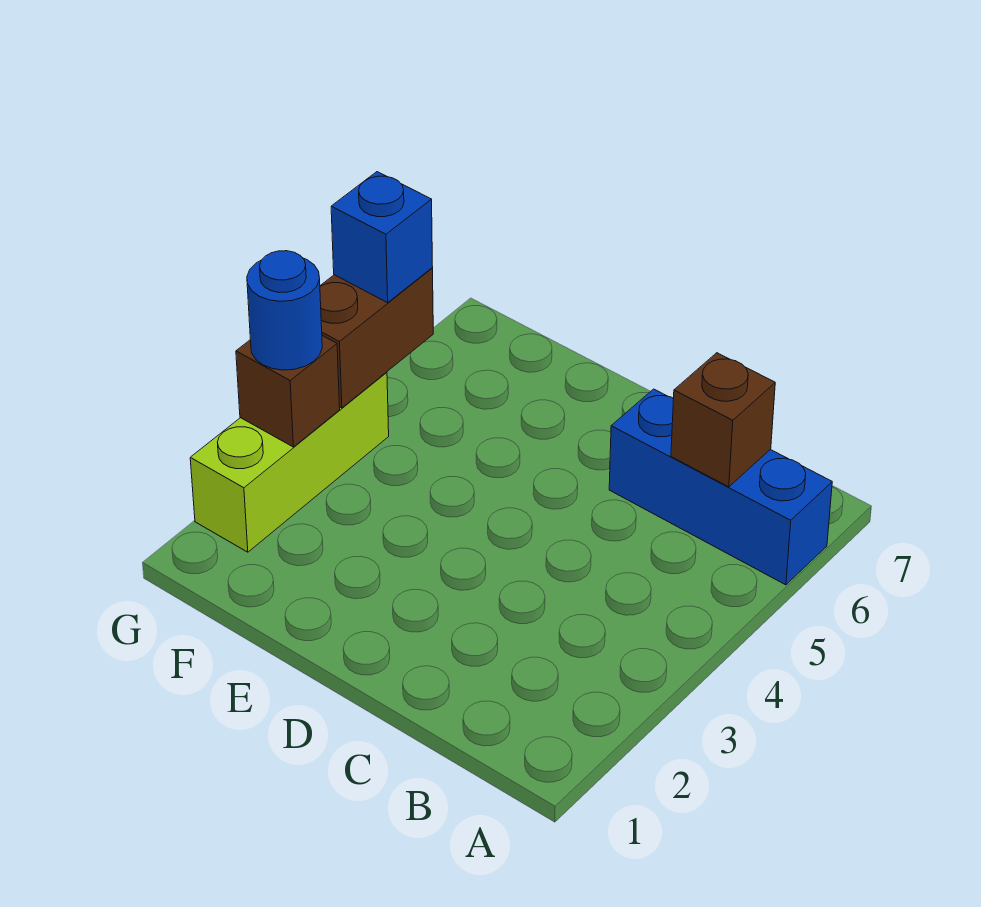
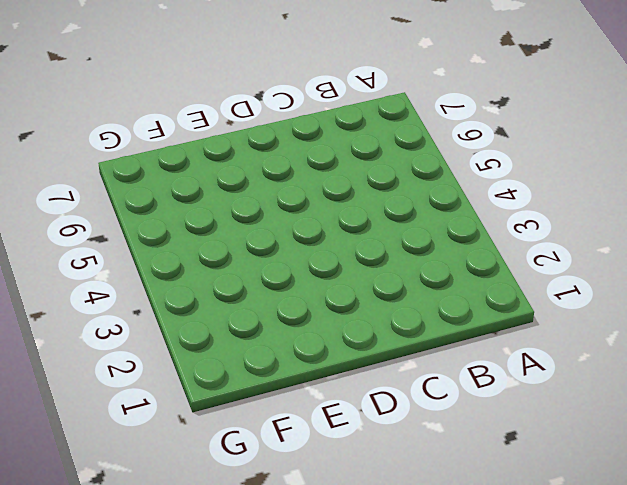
none -> blue brick A6:C6 level 1
none -> lime brick G2:G4 level 1

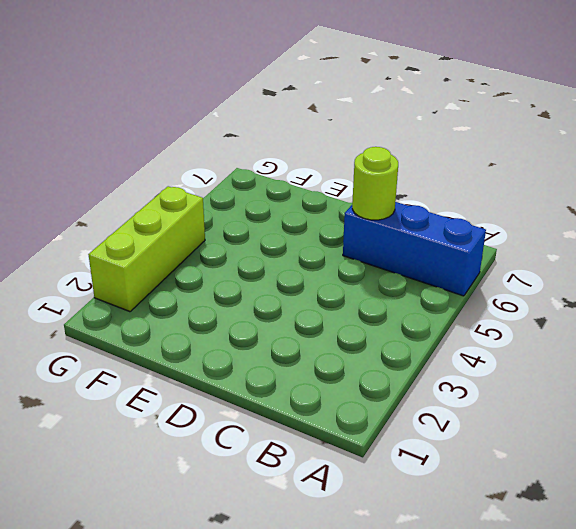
lime round brick C6 level 2 -> none
none -> brown brick B6 level 2
none -> brown brick G3 level 2

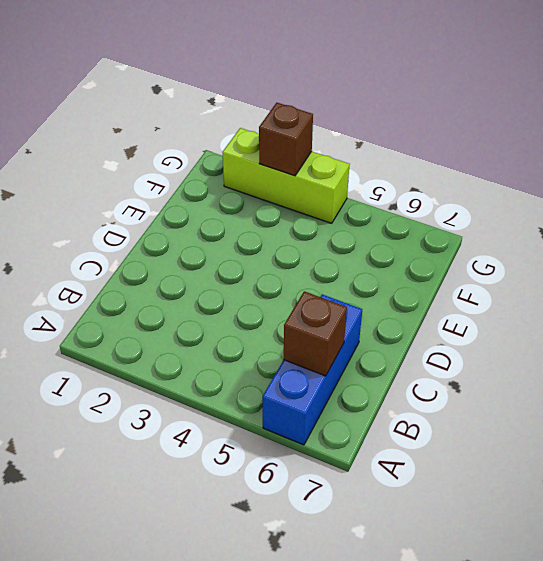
none -> brown brick G4:G5 level 2
none -> blue round brick G3 level 3

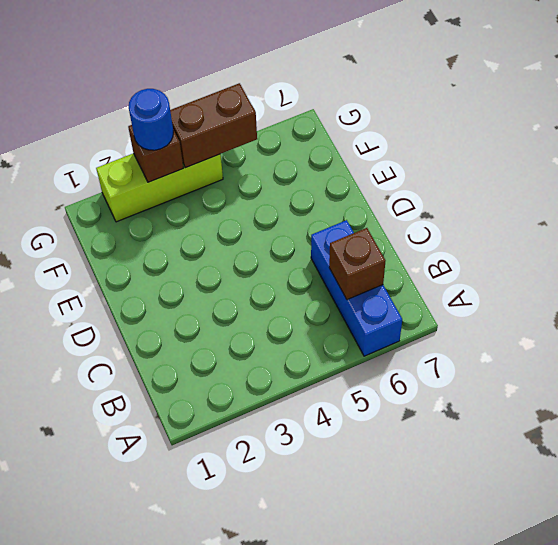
none -> blue brick G5 level 3

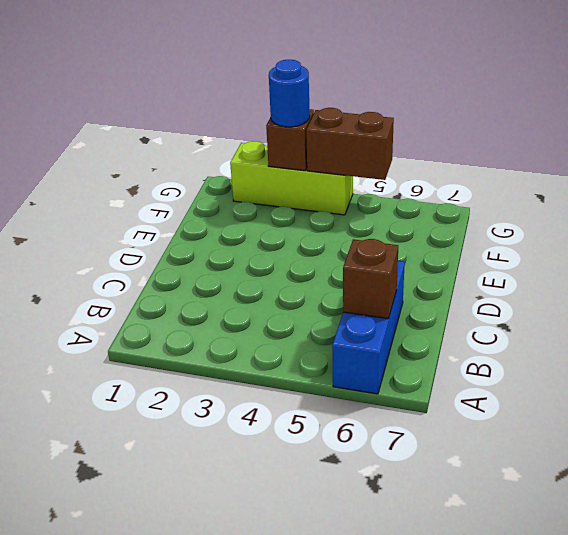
none -> blue brick G5 level 3

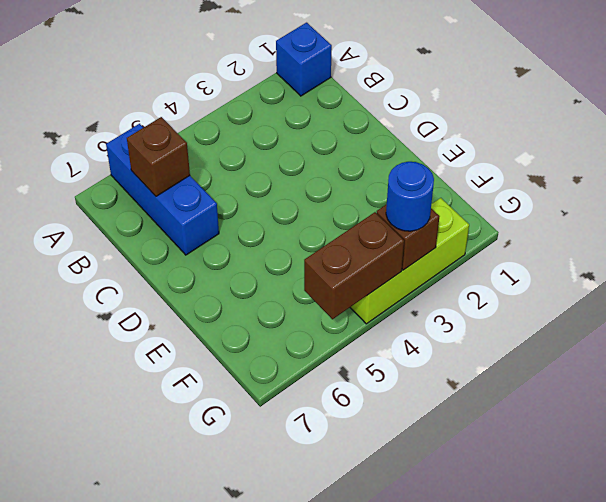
blue brick A1 level 1 -> blue brick G5 level 3

